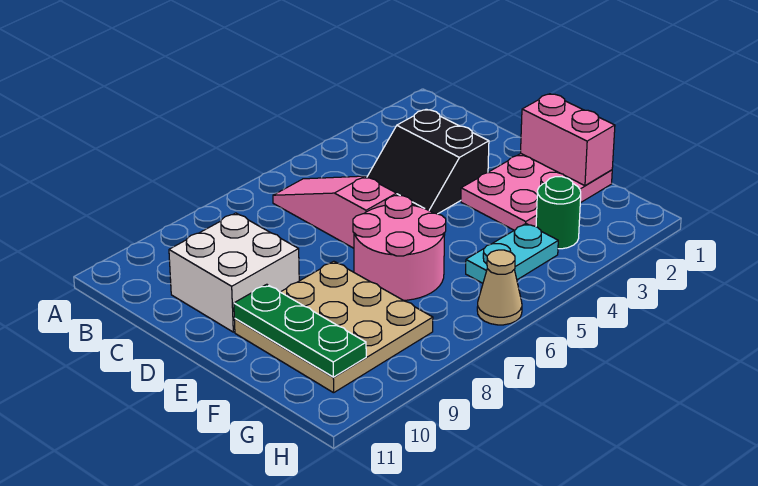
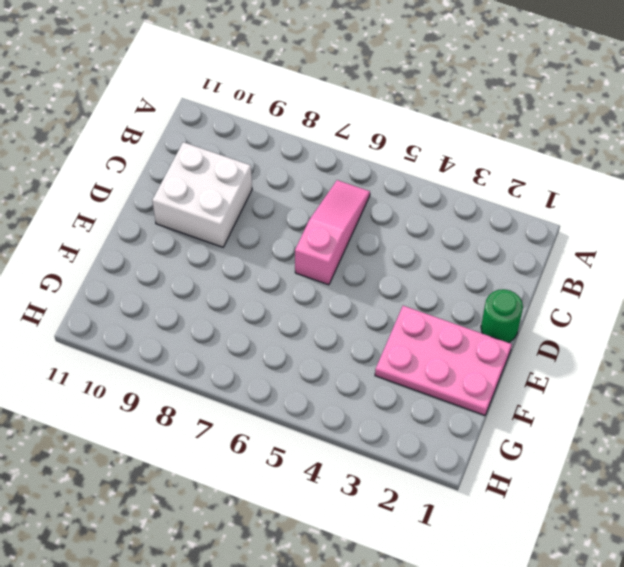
green round brick D1 level 1 -> green round brick G3 level 1
none -> black slope C3:D4 level 1 top 3
none -> pink round brick E6:F7 level 1

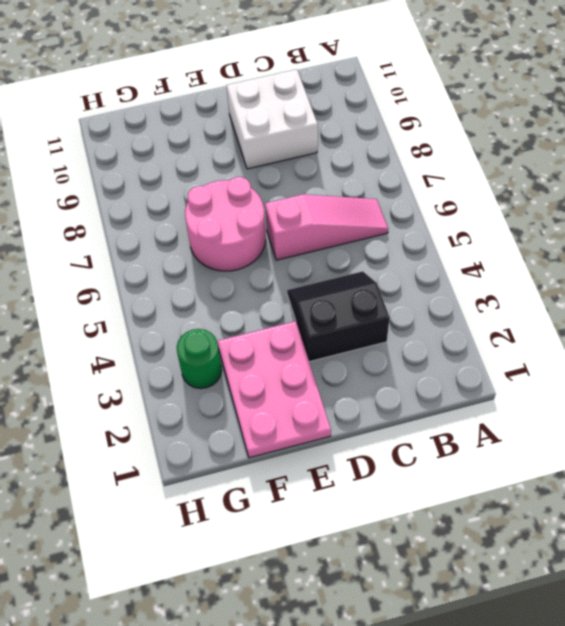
none -> tan plate E8:G10 level 1
none -> cyan plate G4:G5 level 1

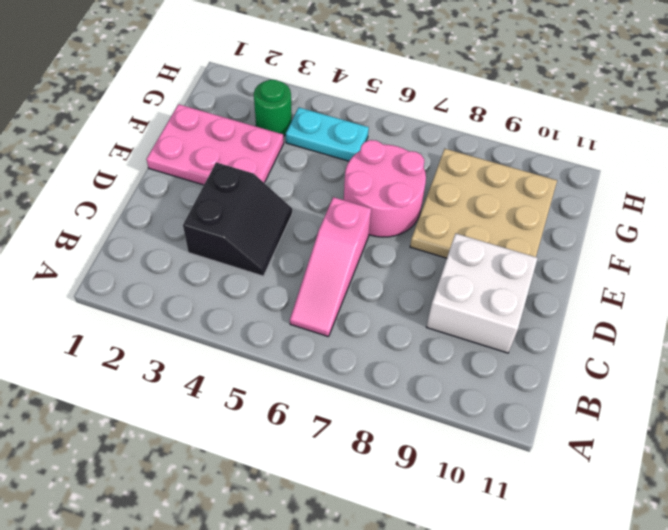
none -> tan cone H6 level 1
none -> pink brick E1:F1 level 2

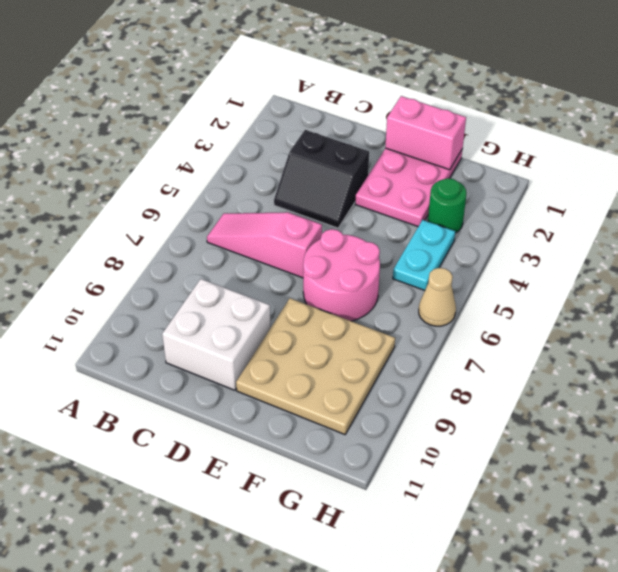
none -> green plate E10:G10 level 2

